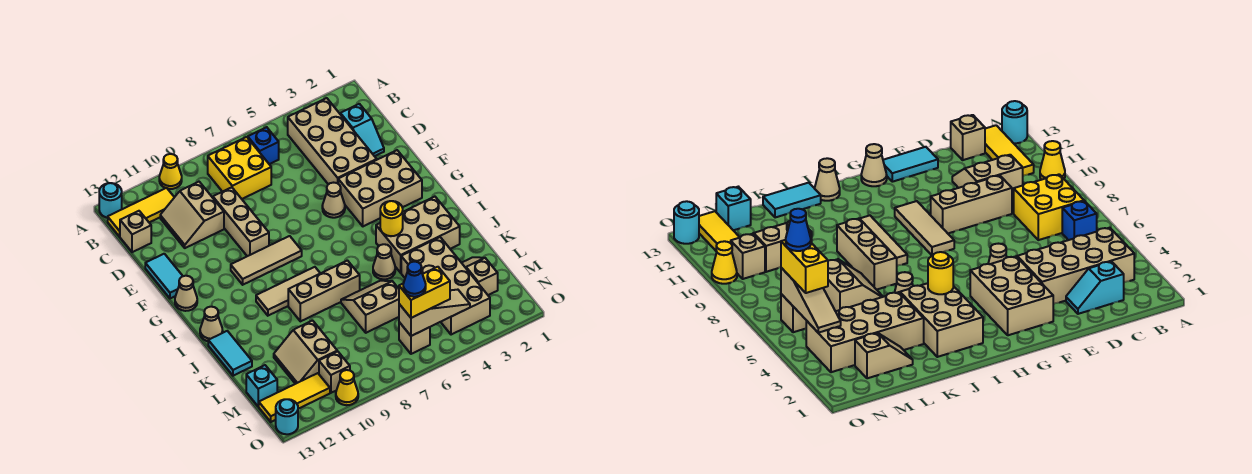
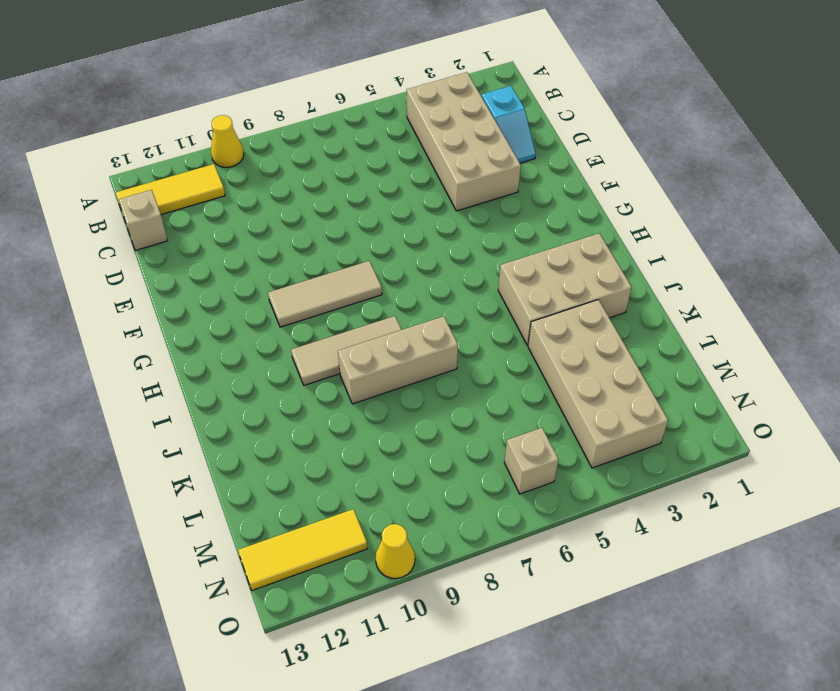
none -> cyan round brick A13 level 1
none -> blue brick B6 level 1
none -> yellow brick B7:C8 level 1
none -> tan slope C10:D11 level 1 top 10

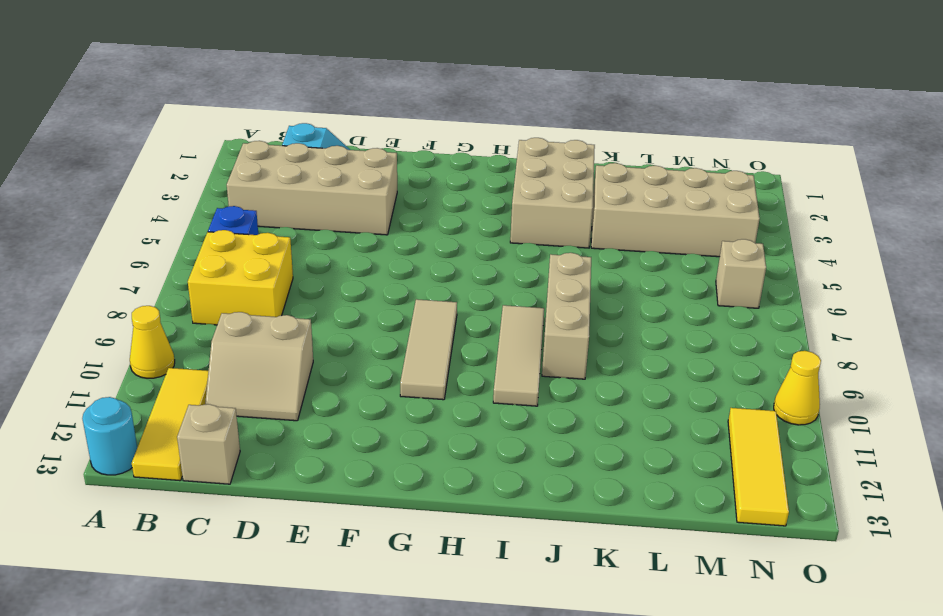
none -> tan brick D9:F9 level 1
none -> cyan tile E13:F13 level 1
none -> tan brick F2:G4 level 1
none -> tan cone F5 level 1

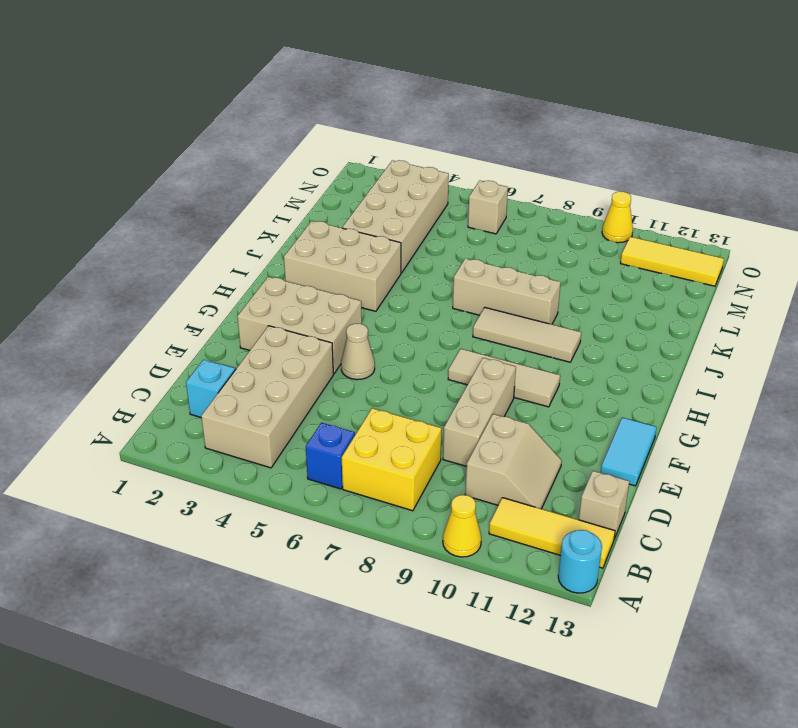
none -> tan cone G13 level 1
none -> tan cone I13 level 1
none -> tan cone J5 level 1
none -> cyan tile J13:K13 level 1

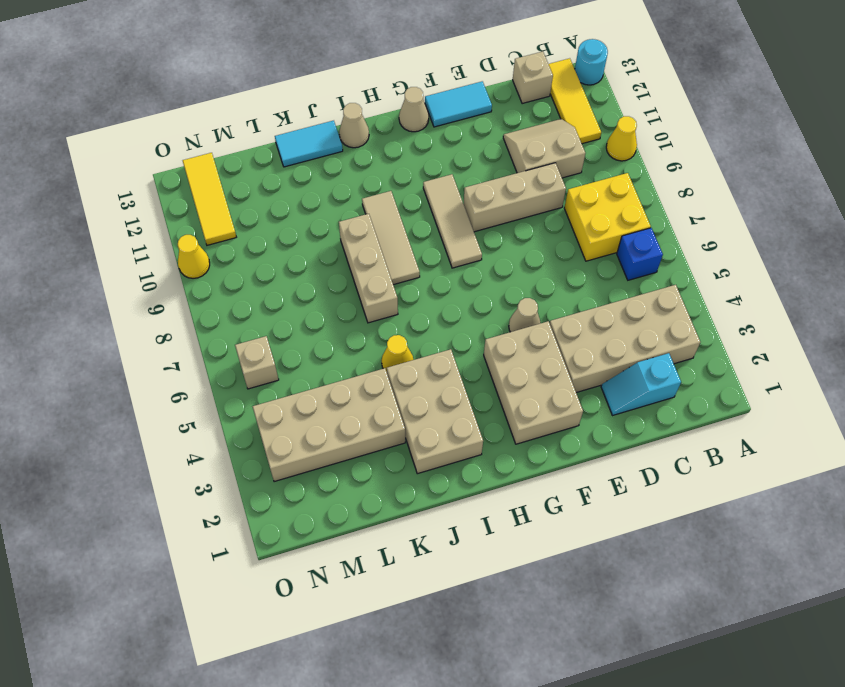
yellow cone J5 level 1 -> tan cone J5 level 1
none -> tan slope K6:L7 level 1 top L
none -> tan slope L2:M2 level 1 top M
none -> tan slope L10:M11 level 1 top 10
none -> cyan brick M13 level 1

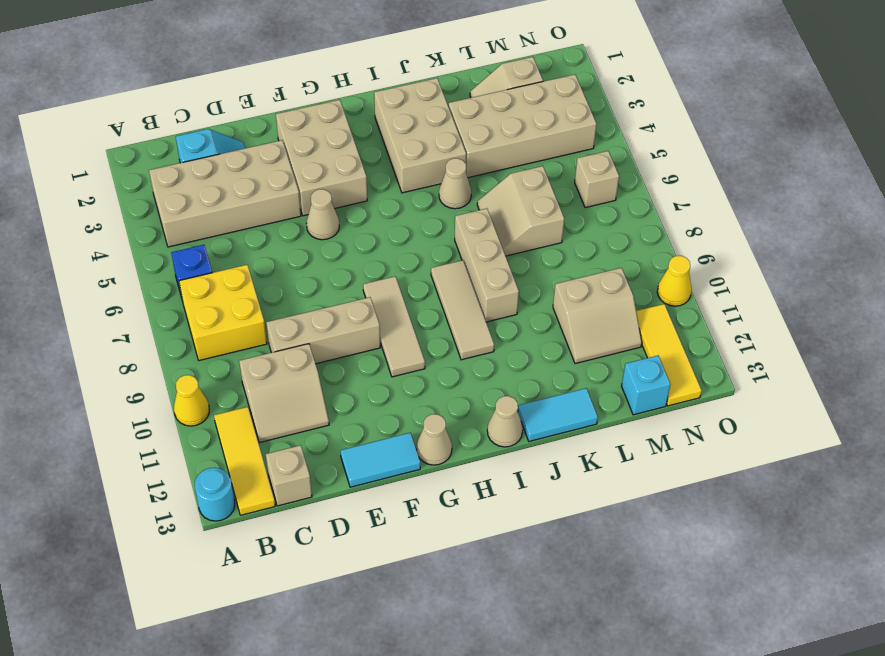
none -> tan brick N10 level 1
none -> cyan round brick O13 level 1
none -> yellow round brick I4 level 2
none -> tan slope N4:N6 level 2 top 6

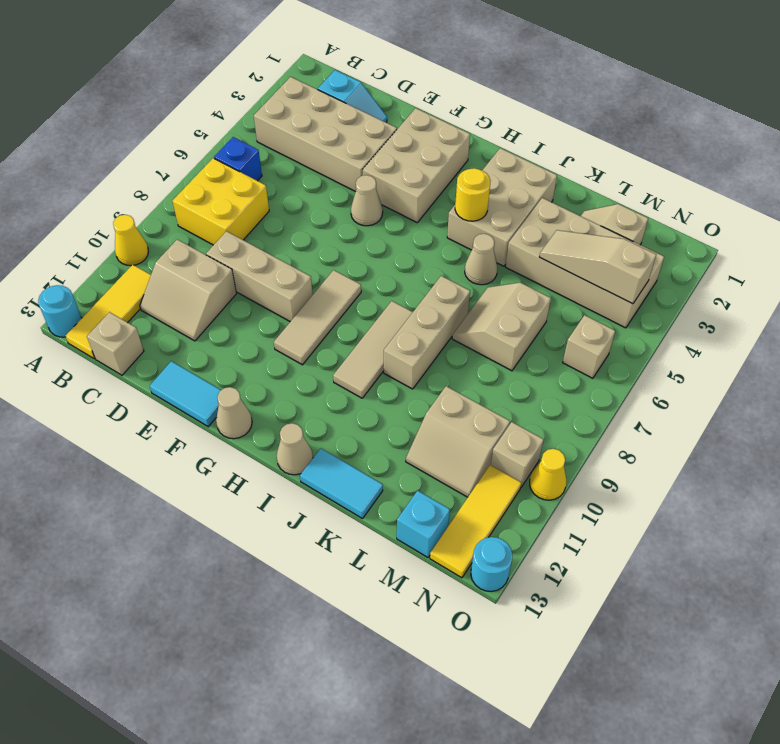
tan slope L4:N4 level 2 top N -> tan slope N4:N6 level 2 top 6
none -> yellow brick N5:N6 level 3
none -> blue cone N6 level 4

